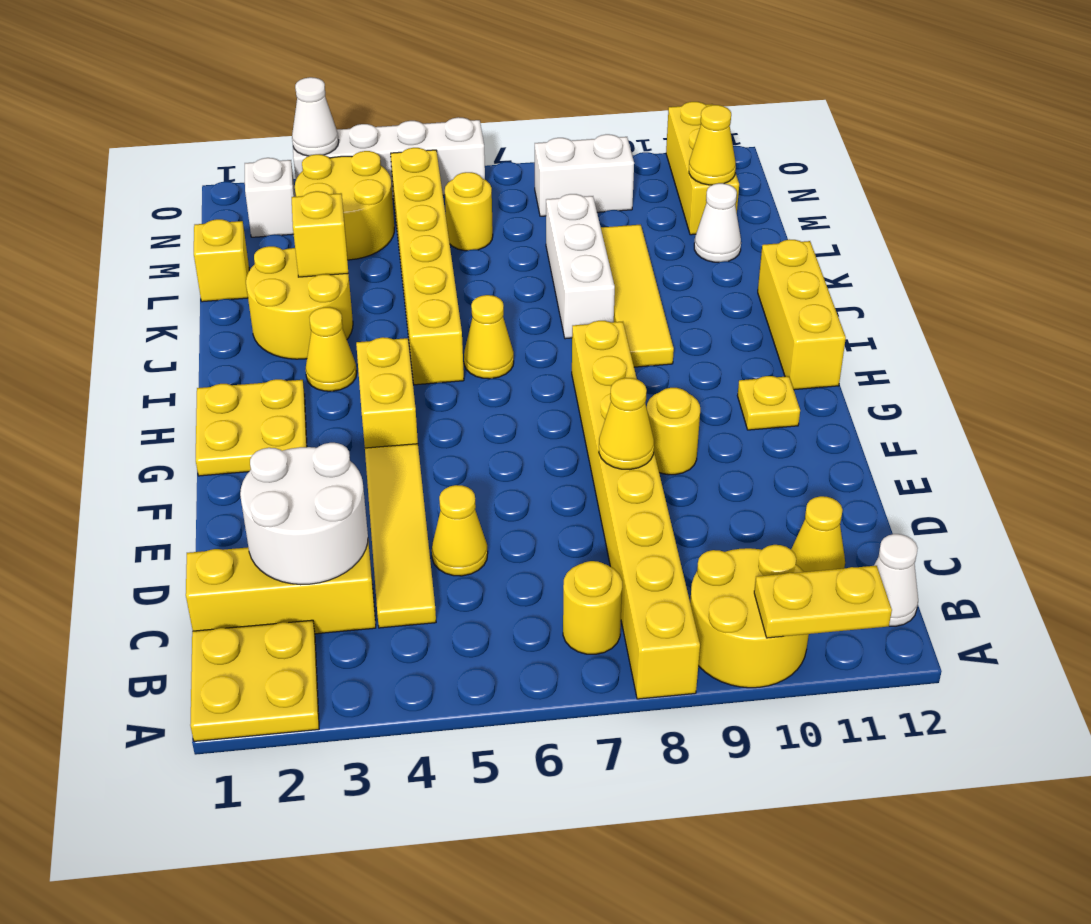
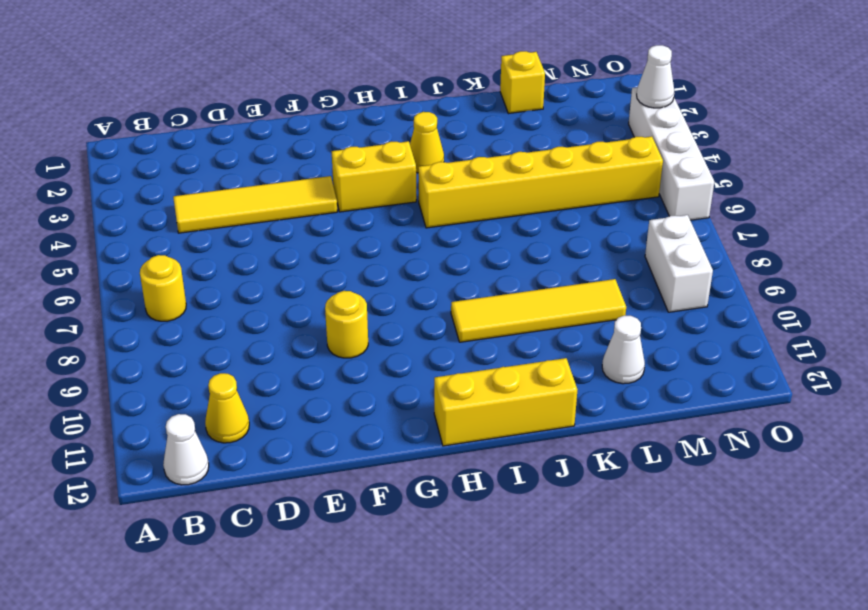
none -> yellow plate A1:B2 level 1
none -> yellow brick A8:H8 level 1
none -> yellow round brick A9:B10 level 1
none -> yellow brick C1:C3 level 1

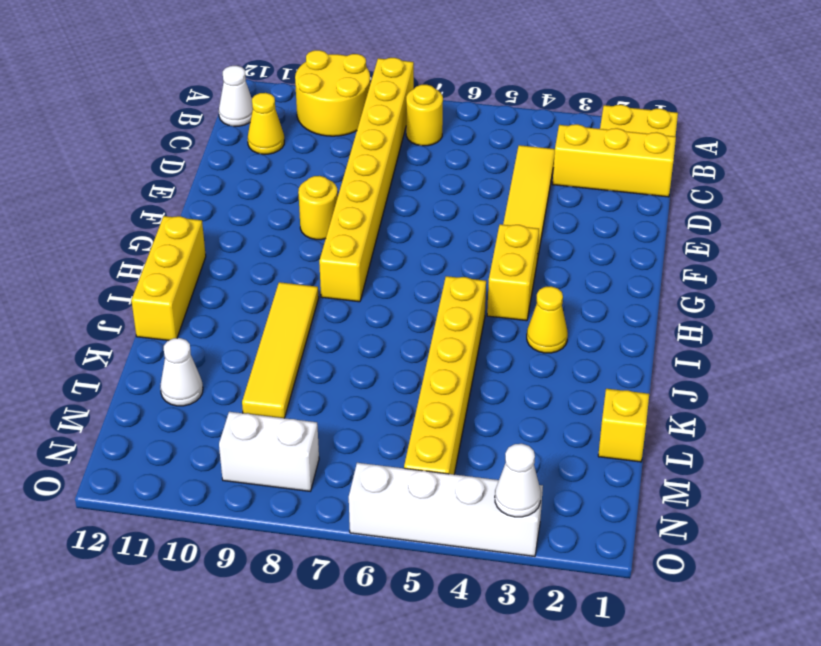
none -> yellow cone D5 level 1
none -> yellow plate G1:H2 level 1
none -> yellow plate G11 level 1
none -> yellow cone I6 level 1

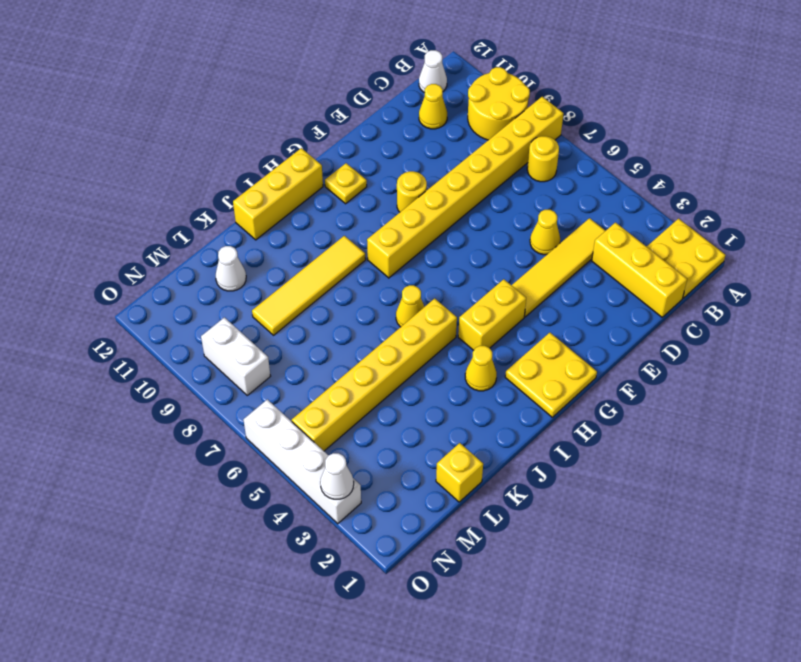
none -> yellow round brick J2:K3 level 1
none -> white brick J8:L8 level 1
none -> yellow round brick M3:N4 level 1
none -> yellow round brick M6 level 1

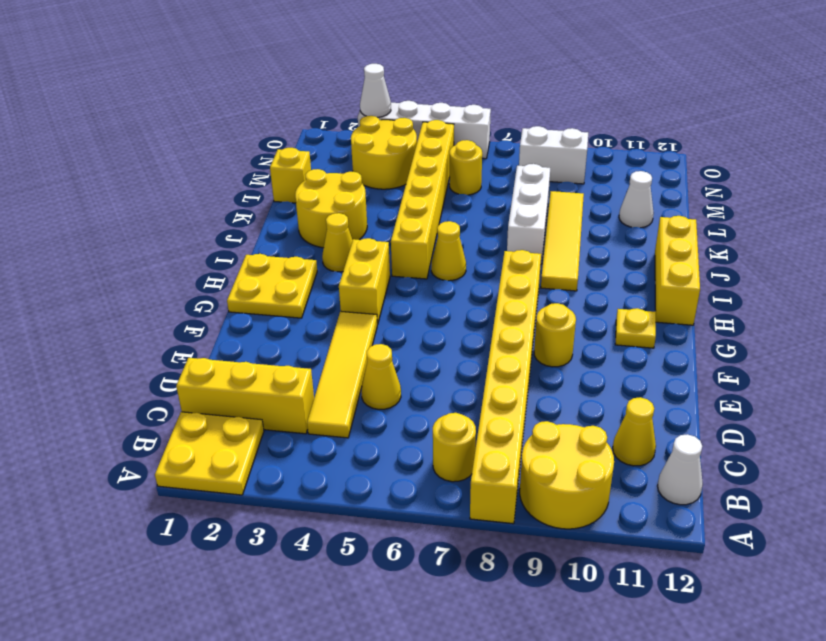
none -> yellow brick M11:O11 level 1
none -> white brick N2 level 1
none -> yellow plate A10:A11 level 2
none -> white round brick C2:D3 level 2

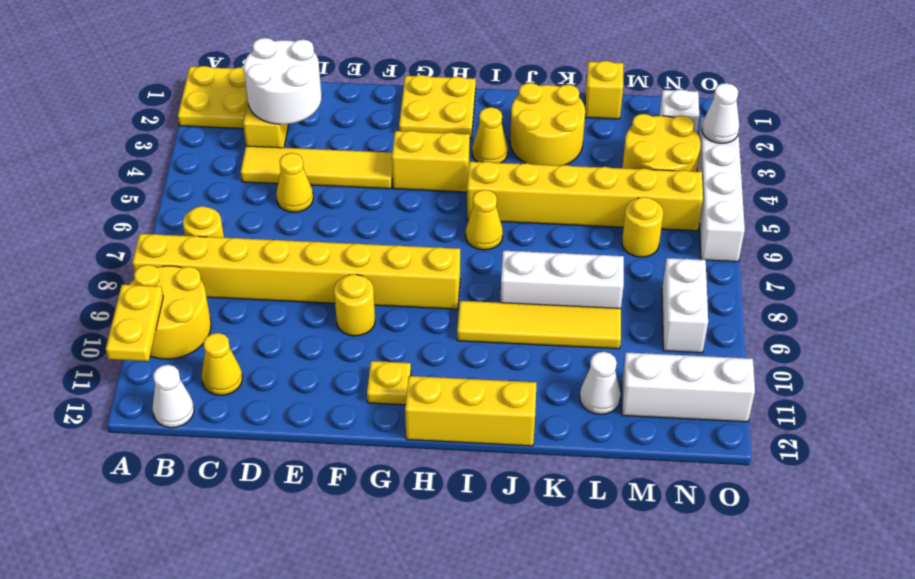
white brick M11:O11 level 1 -> yellow brick M11:O11 level 1
none -> yellow cone E8 level 2
none -> yellow brick K3 level 2
none -> yellow cone M11 level 2

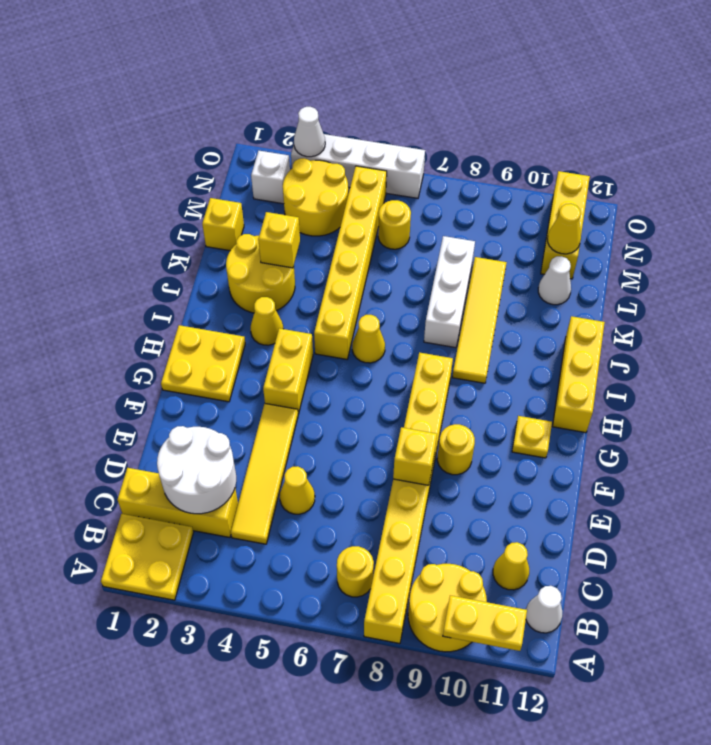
yellow brick E8 level 2 -> yellow cone E8 level 2
none -> white brick N8:N9 level 1

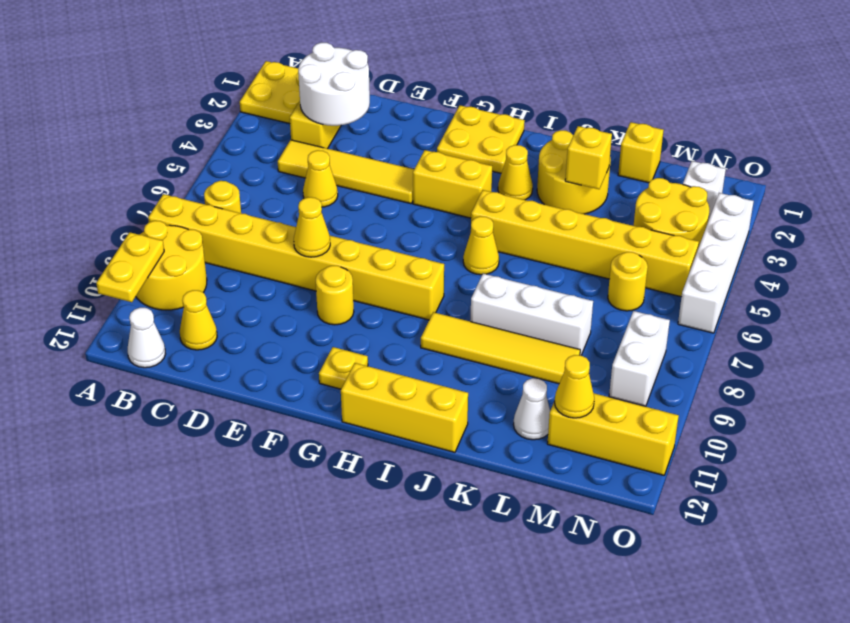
none -> white cone O3 level 2

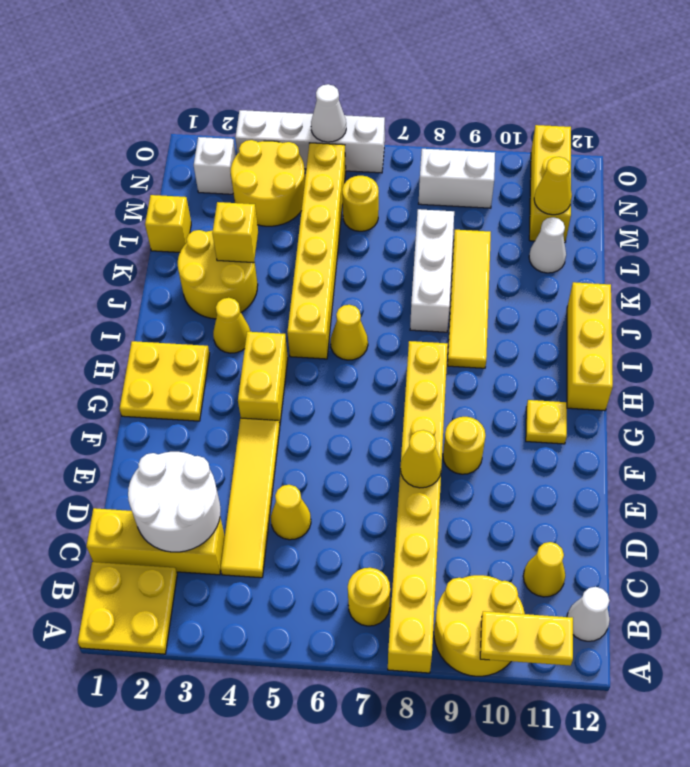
white cone O5 level 2 -> white cone O3 level 2

